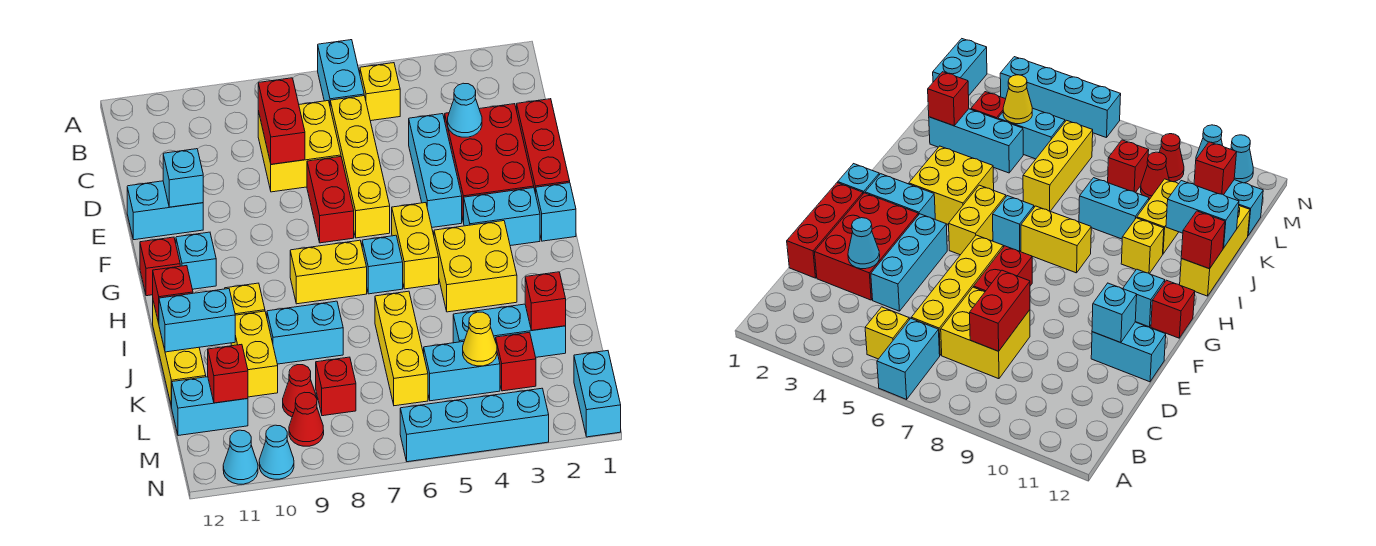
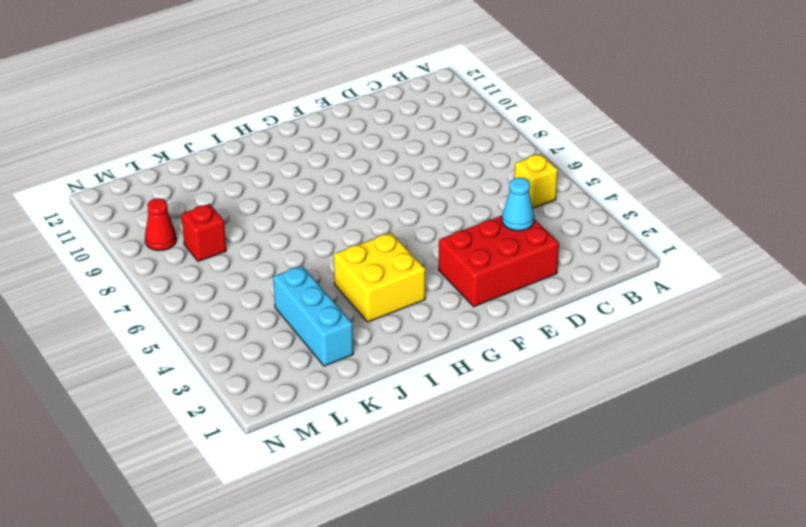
none -> cyan brick A6:B6 level 1
none -> yellow brick C6:F6 level 1
none -> yellow brick C7:D8 level 1
none -> red brick D1:F1 level 1

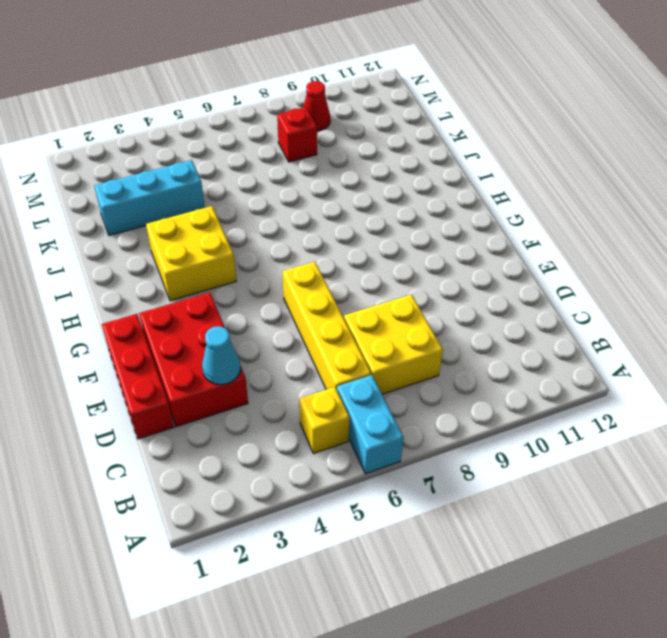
none -> cyan brick D4:F4 level 1
none -> red brick E7:F7 level 1
none -> cyan brick E11:E12 level 1
none -> cyan brick G1 level 1

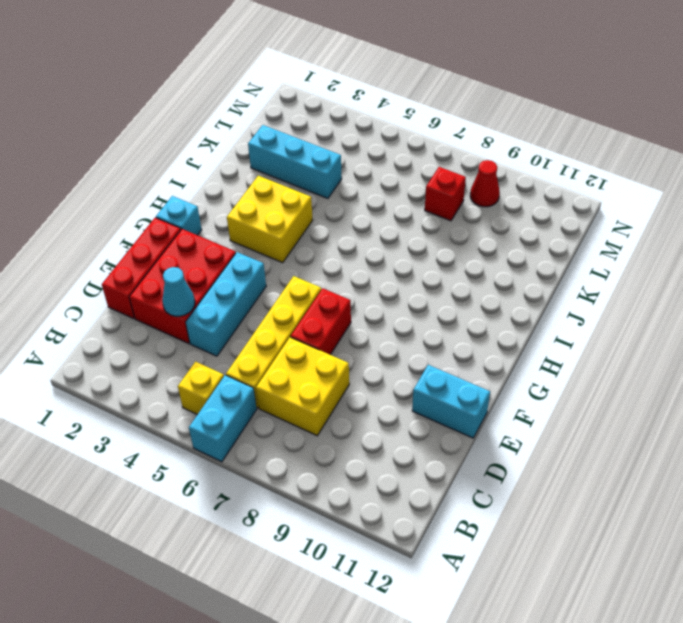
none -> cyan brick G2:G3 level 1
none -> yellow brick G5:H5 level 1
none -> cyan brick G11 level 1
none -> red brick G12 level 1

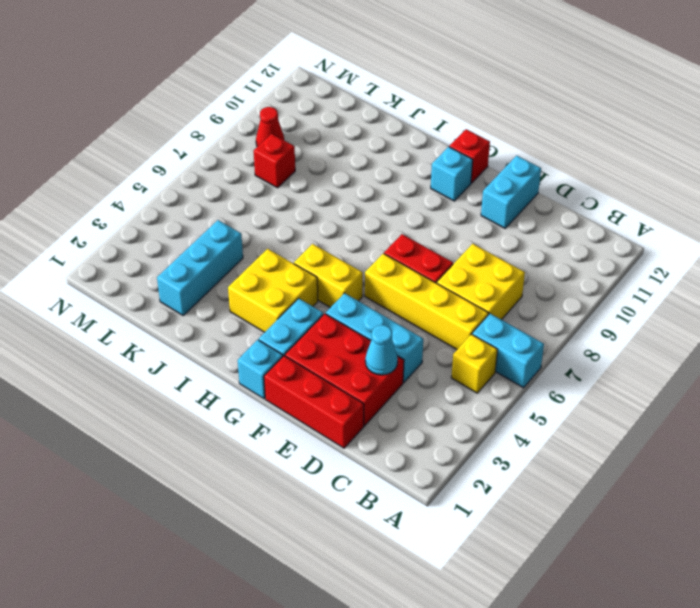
none -> cyan brick H6 level 1
none -> yellow brick H7:H8 level 1
none -> yellow brick I10 level 1
none -> yellow brick I12:K12 level 1

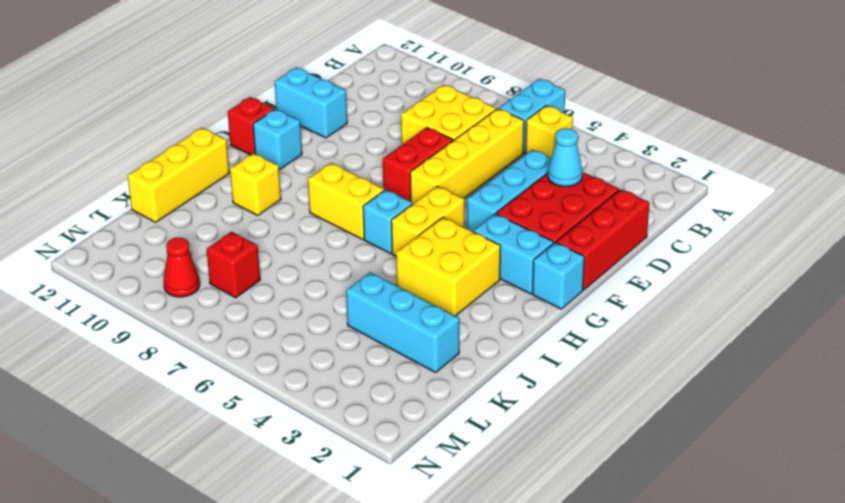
none -> yellow brick J6:L6 level 1
none -> cyan brick J8:J9 level 1
none -> yellow brick J10:K10 level 1
none -> red brick L3 level 1

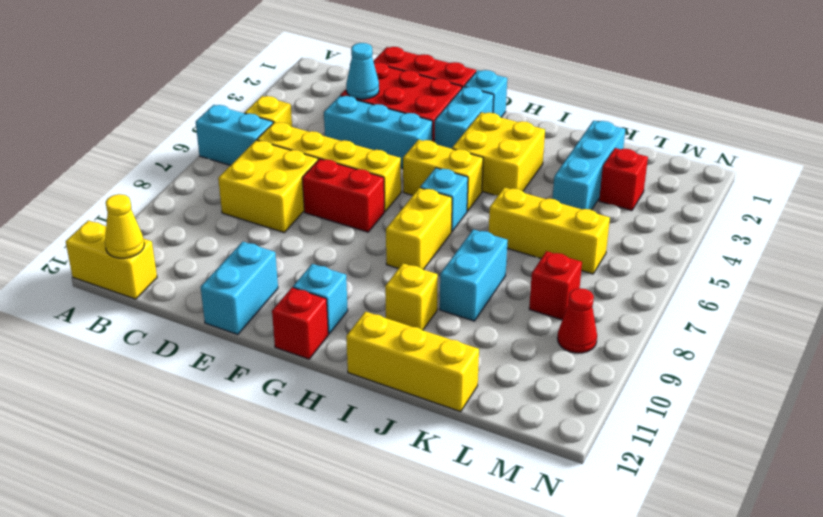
yellow brick A12:B12 level 1 -> yellow brick J10:K10 level 1
yellow cone B12 level 2 -> yellow cone L4 level 2
none -> cyan brick L4:L5 level 1
none -> red cone L9 level 1
none -> cyan brick L11:L12 level 1
none -> cyan brick M1:N1 level 1

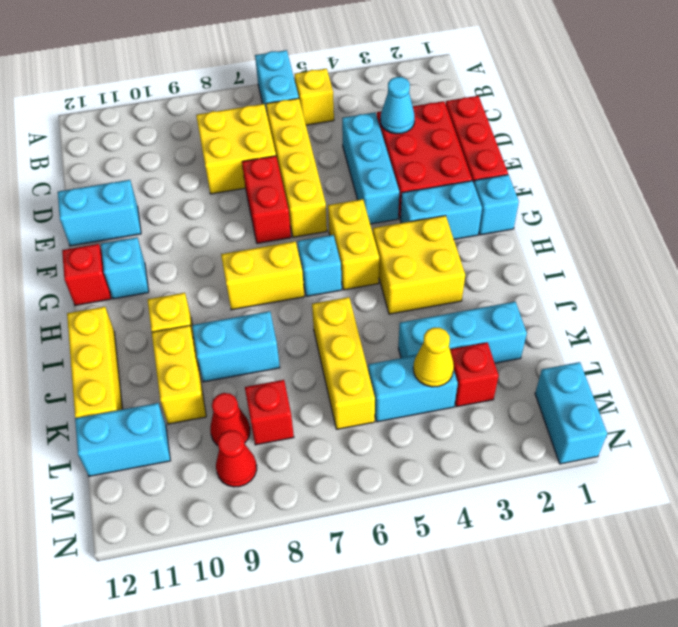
none -> cyan brick N3:N6 level 1
none -> cyan cone N10 level 1
none -> cyan cone N11 level 1
none -> red brick C8:D8 level 2

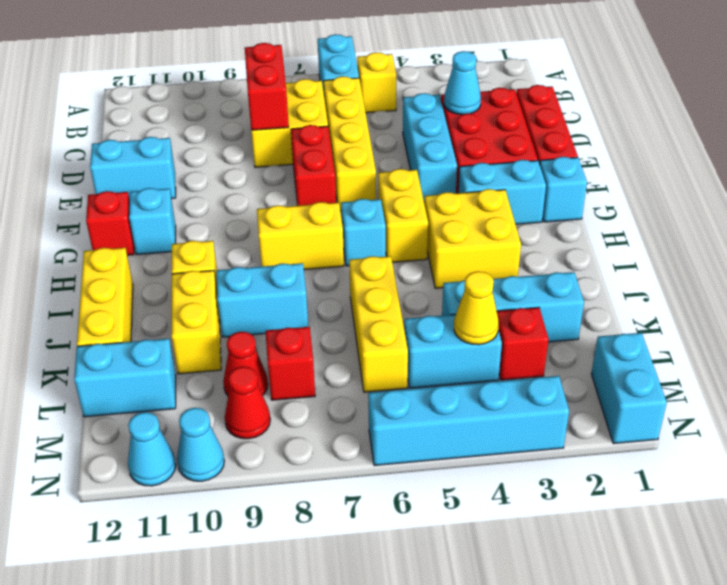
none -> cyan brick E11 level 2
none -> red brick I12 level 2
none -> cyan brick J11:J12 level 2
none -> red brick K2 level 2

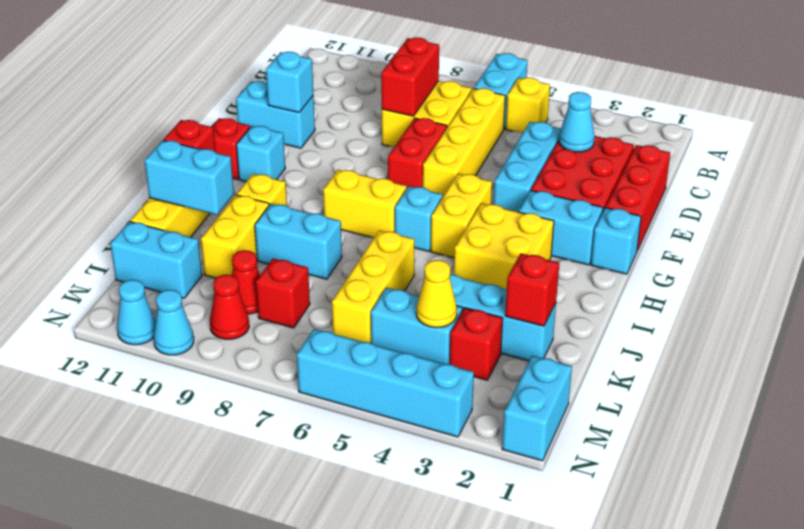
none -> red brick L11 level 2

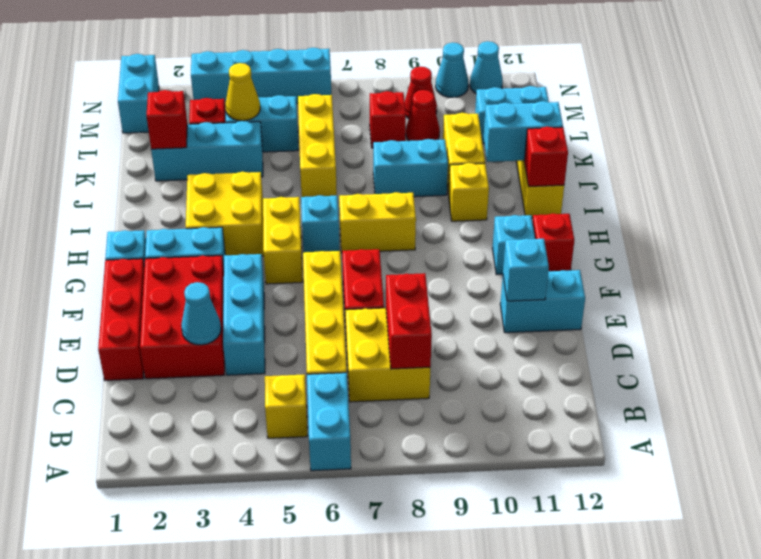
none -> red brick L11 level 2

